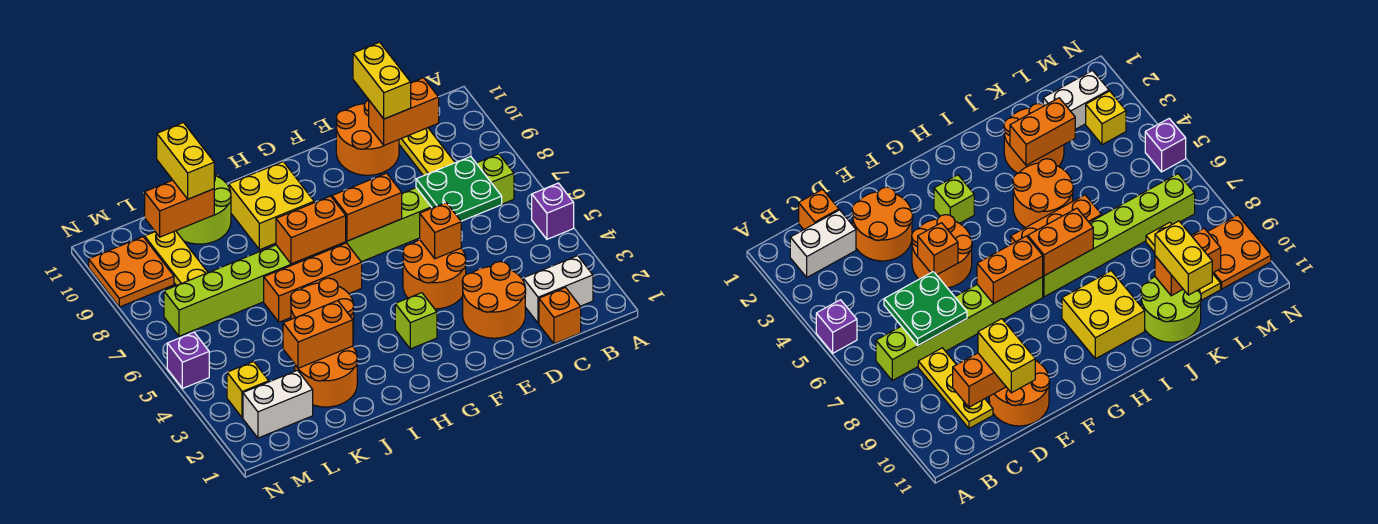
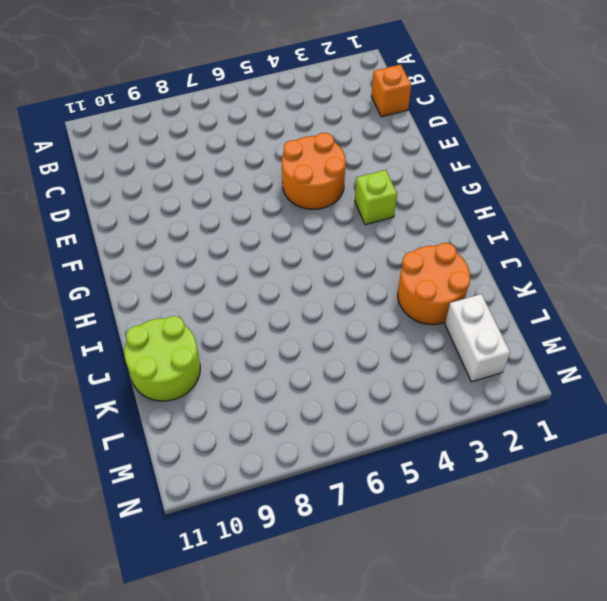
none -> purple brick A5 level 1
none -> white brick B2:C2 level 1
none -> lime brick B7:G7 level 1

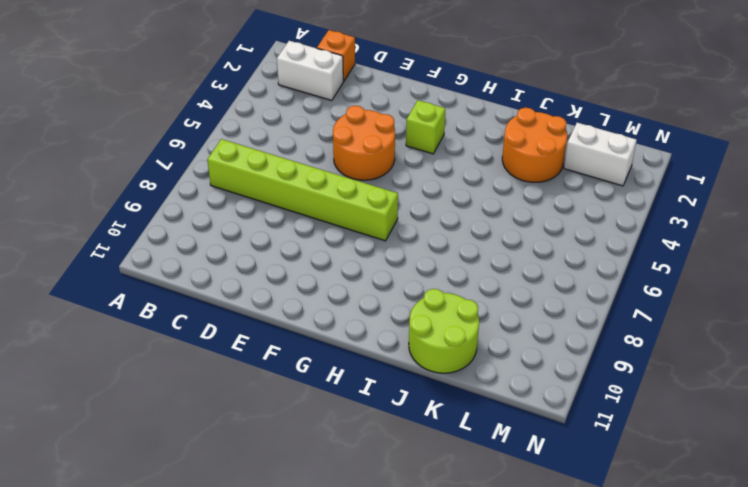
none -> purple brick A5 level 1
none -> yellow plate C8:C10 level 1
none -> orange round brick D2:E3 level 1

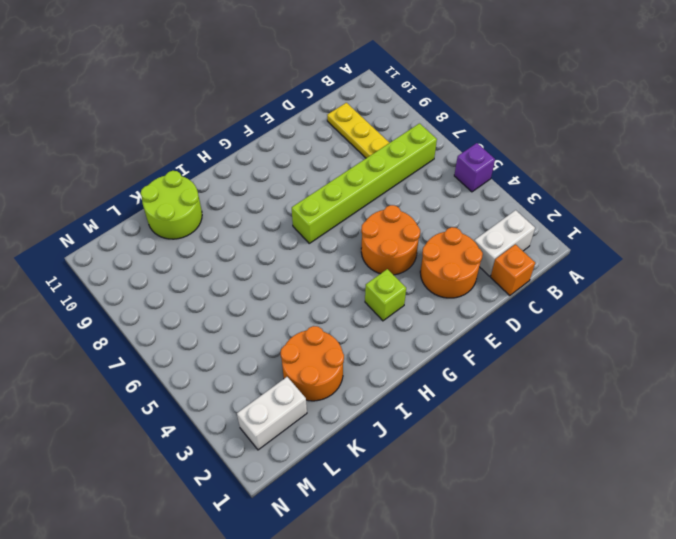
none -> orange round brick D10:E11 level 1
none -> orange brick H6:J6 level 1
none -> lime brick H7:M7 level 1

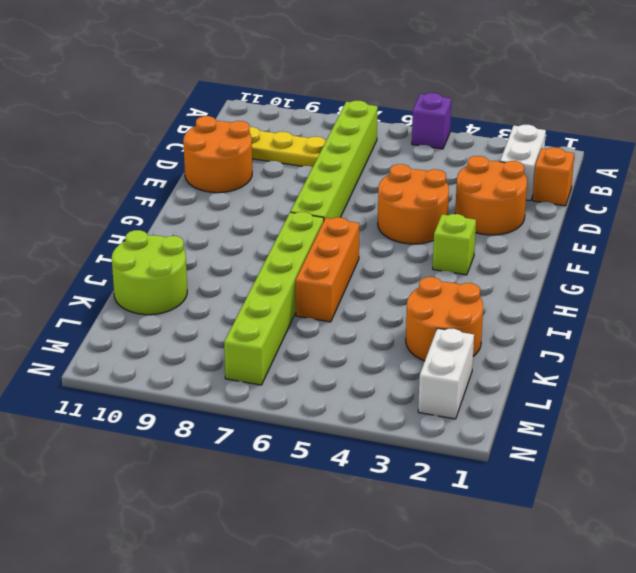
none -> yellow brick H9:I10 level 1
none -> orange round brick I4:J5 level 1
none -> yellow plate L8:L10 level 1

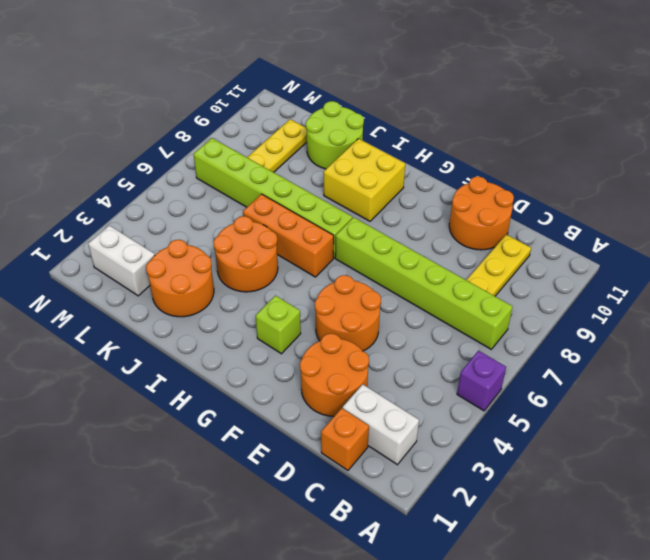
none -> yellow brick M3 level 1
none -> orange plate M9:N10 level 1
none -> purple brick N5 level 1

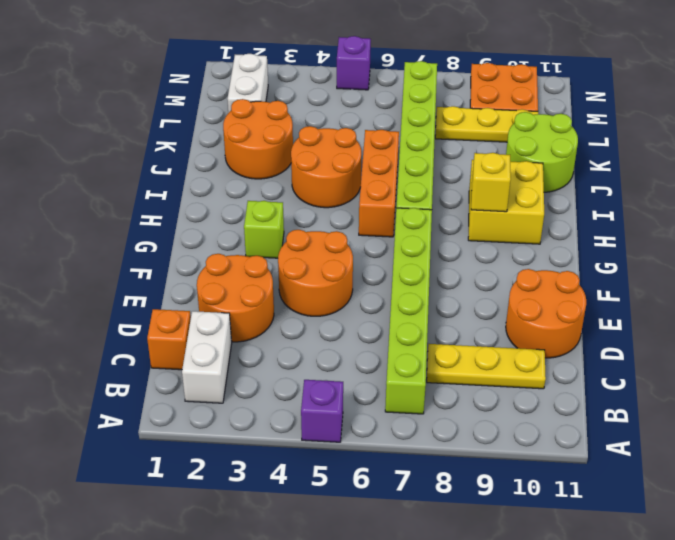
yellow brick H9 level 2 -> yellow brick M3 level 1
none -> green plate C6:D7 level 2
none -> orange brick C10:D10 level 2
none -> orange brick E5 level 2

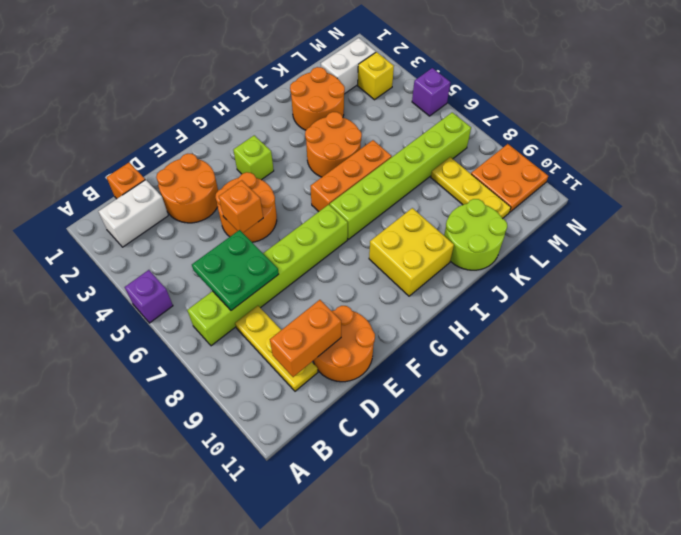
none -> orange brick F7:G7 level 2
none -> orange brick H7:I7 level 2
none -> orange brick J3:K3 level 2

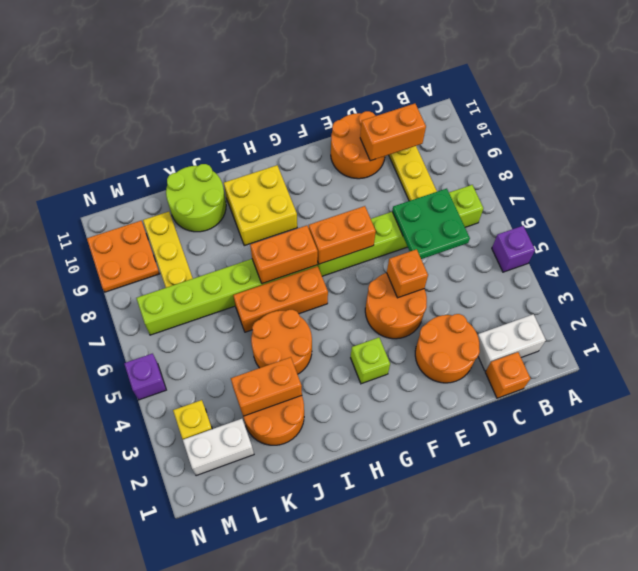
none -> orange brick K10:L10 level 2
none -> yellow brick D10:D11 level 3
none -> yellow brick K10:K11 level 3

